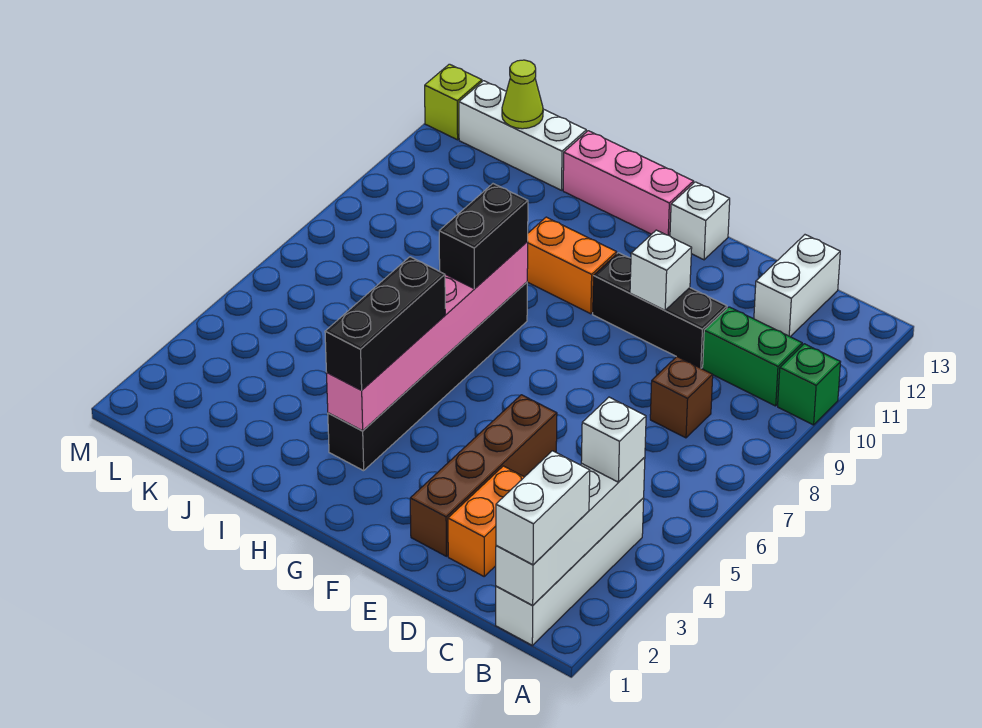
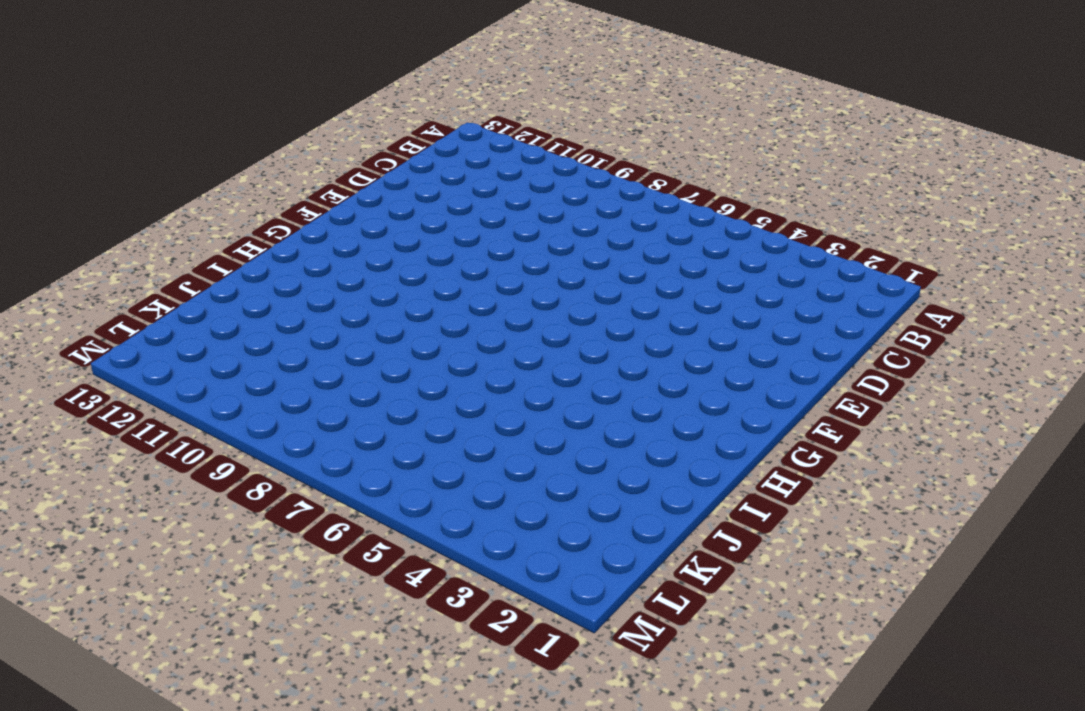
none -> green brick A10 level 1
none -> white brick B1:B4 level 1
none -> green brick B10:C10 level 1

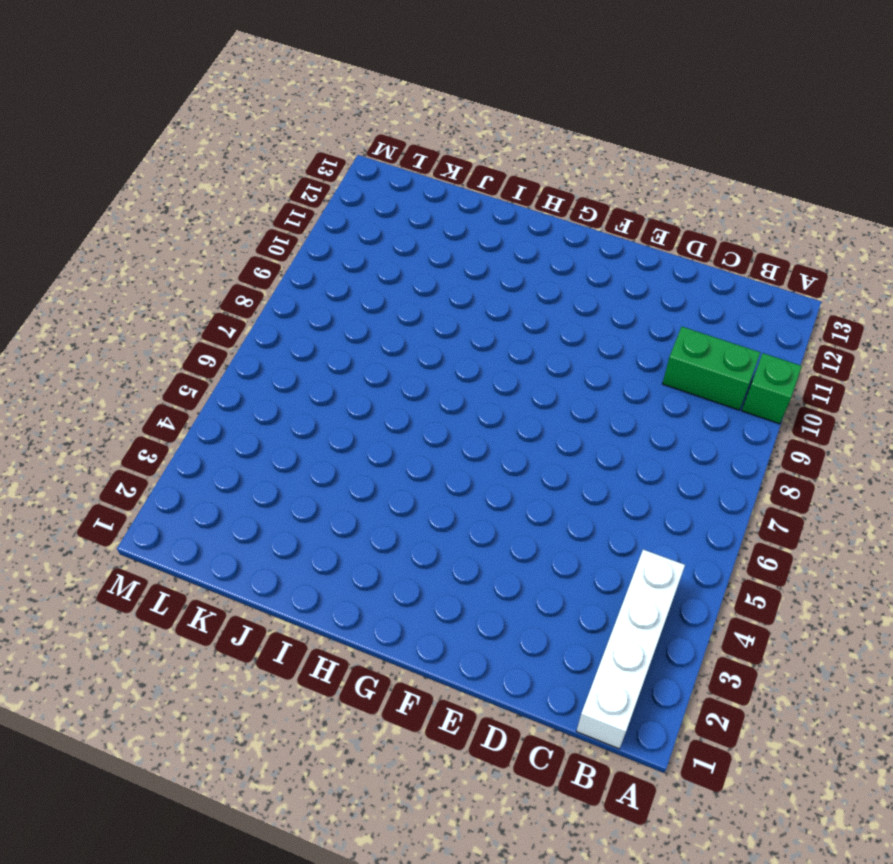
none -> brown brick C8 level 1
none -> white brick C12:C13 level 1
none -> orange brick D2:D3 level 1

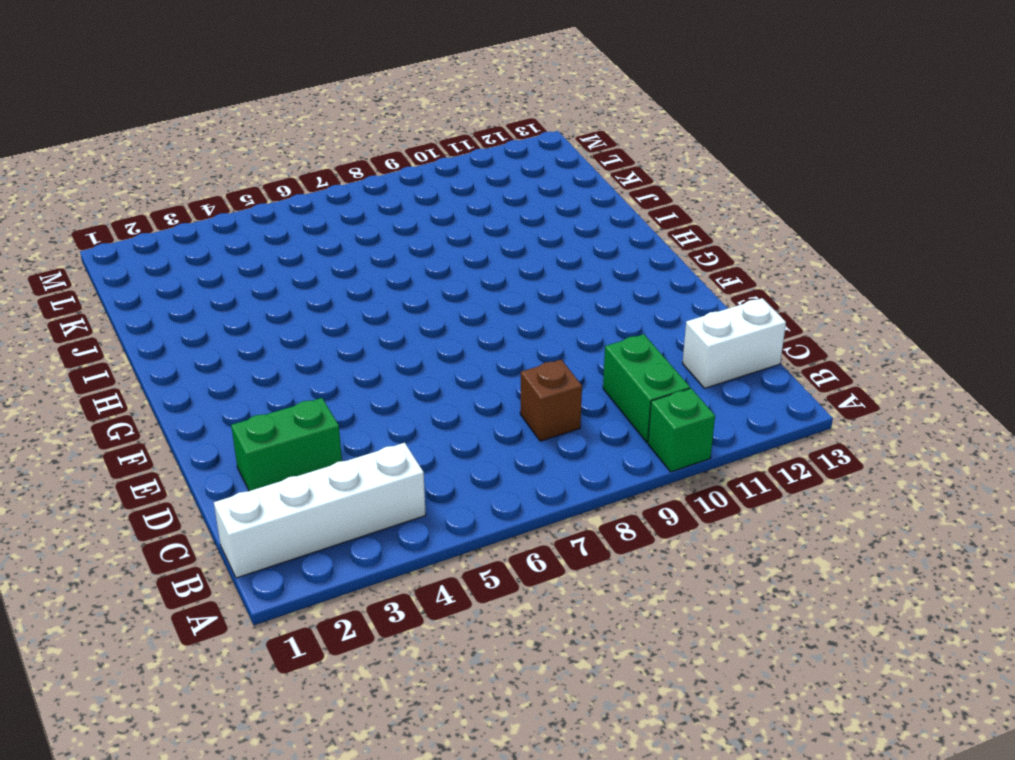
green brick D2:D3 level 1 -> orange brick D2:D3 level 1
none -> black brick D10:F10 level 1
none -> brown brick E2:E5 level 1
none -> white brick F13 level 1

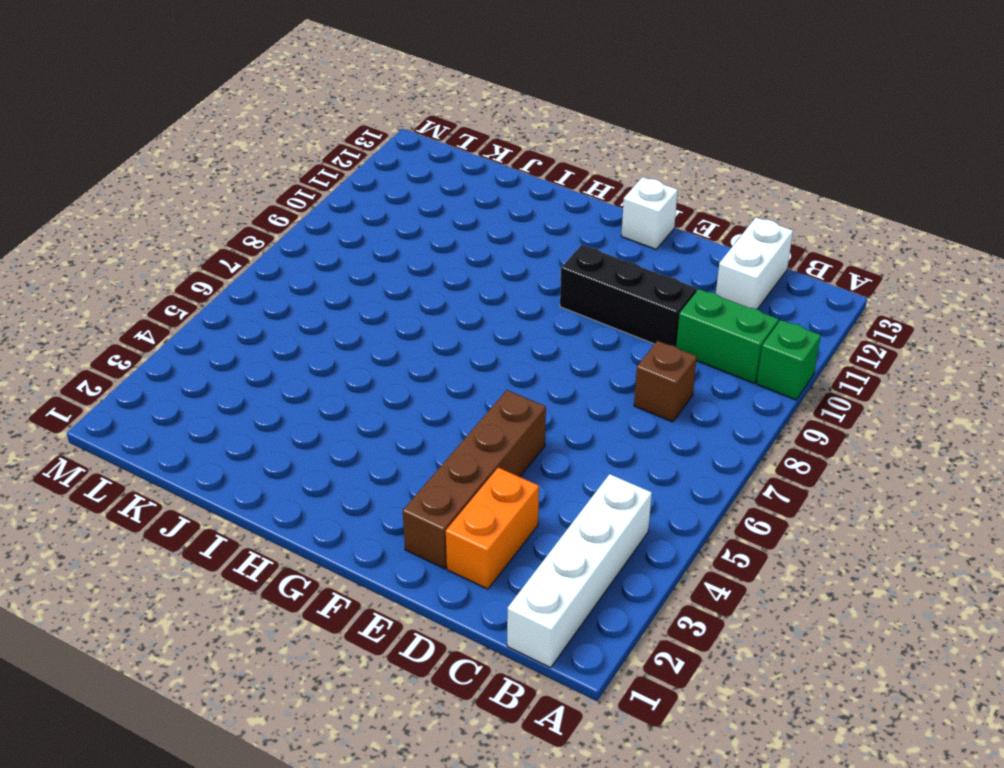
none -> orange brick G10:H10 level 1
none -> pink brick G13:I13 level 1
none -> black brick H3:H8 level 1

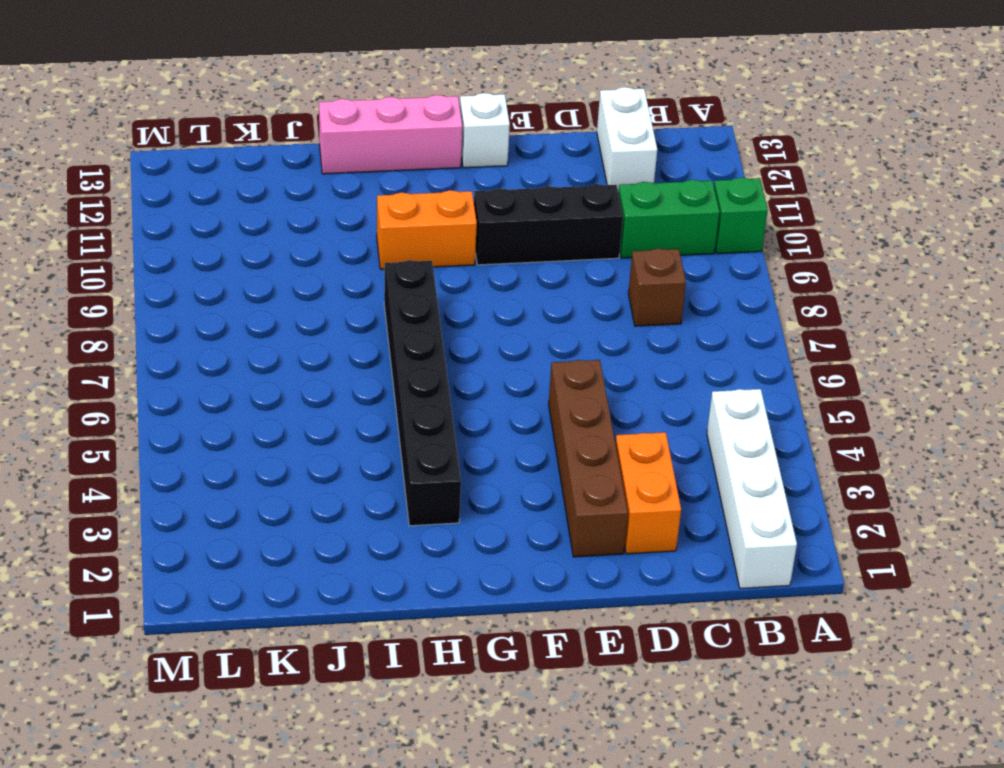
none -> white brick J13:L13 level 1
none -> lime brick M13 level 1
none -> white brick B1:B4 level 2

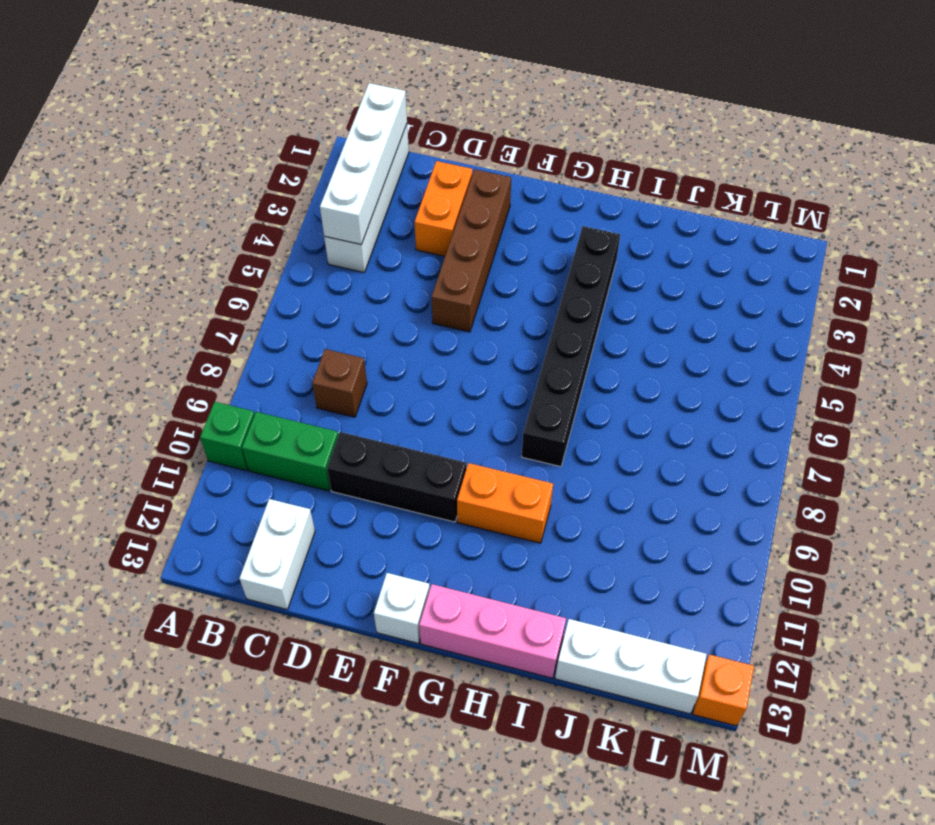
orange brick M13 level 1 -> lime brick M13 level 1
none -> white brick E10 level 2
none -> pink brick H3:H8 level 2
none -> lime cone K13 level 2

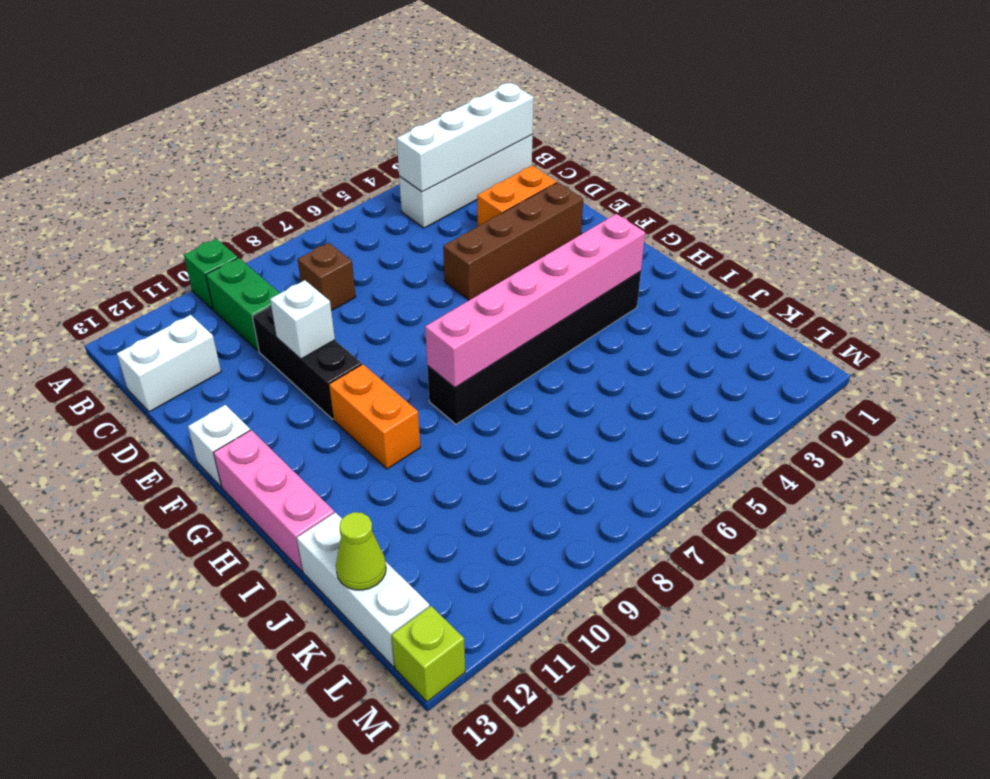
none -> white brick B1:B2 level 3
none -> white brick B4 level 3
none -> black brick H3:H5 level 3

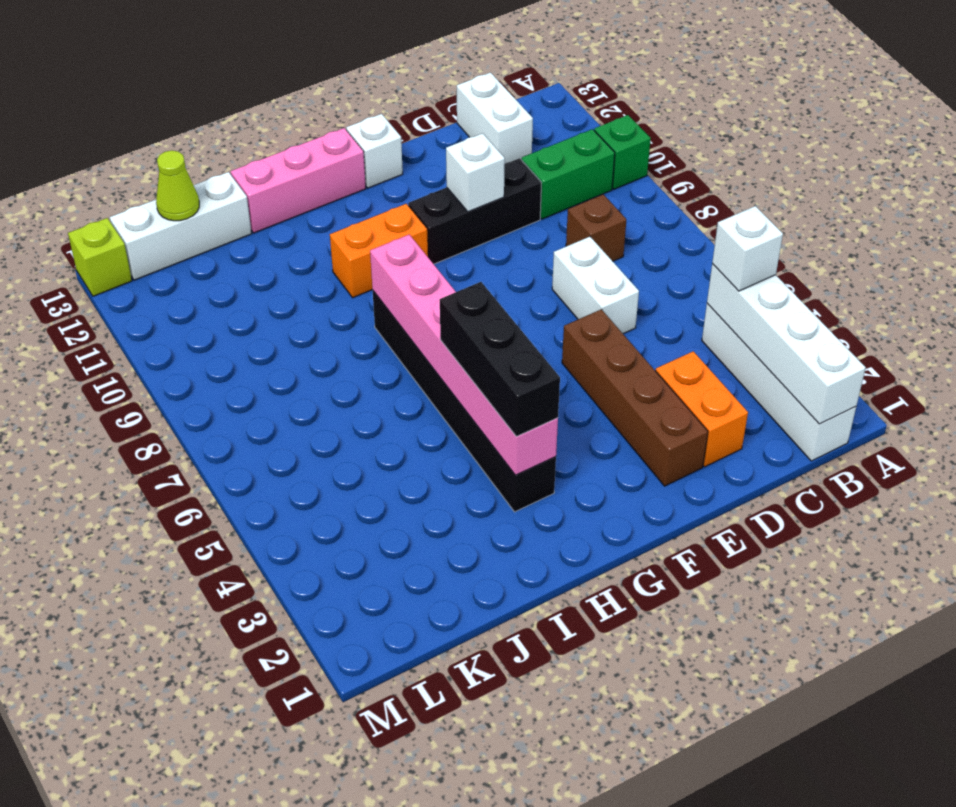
white brick D6:D7 level 1 -> white brick B1:B2 level 3
none -> black brick H7:H8 level 3

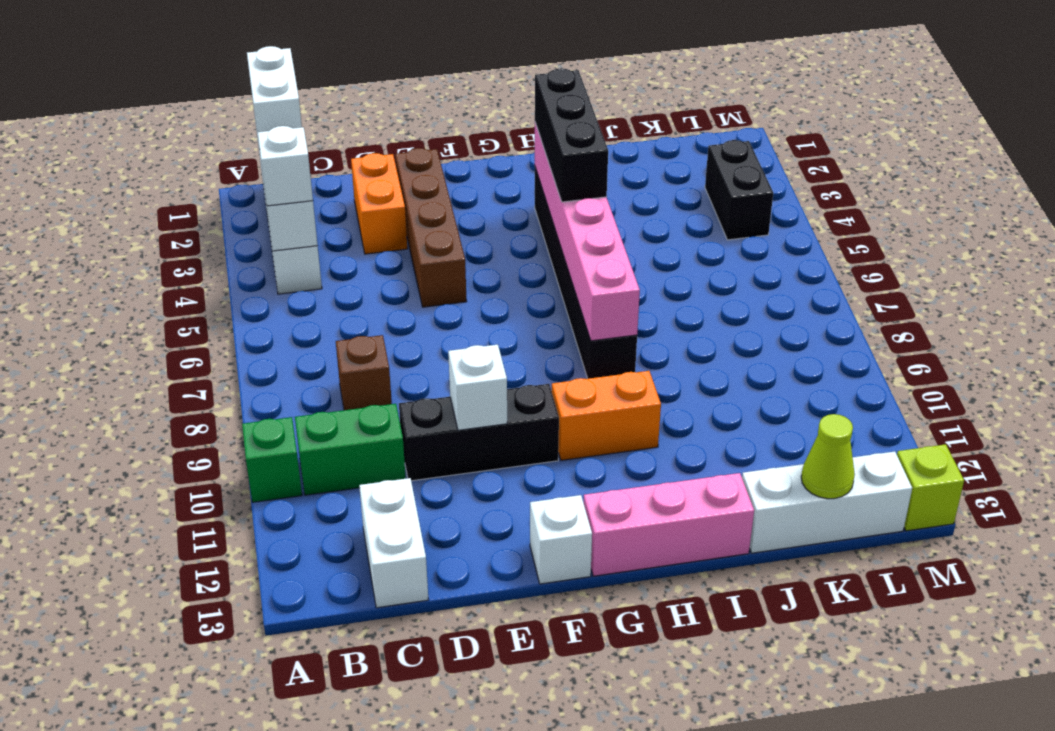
black brick L3:L4 level 1 -> black brick H7:H8 level 3

